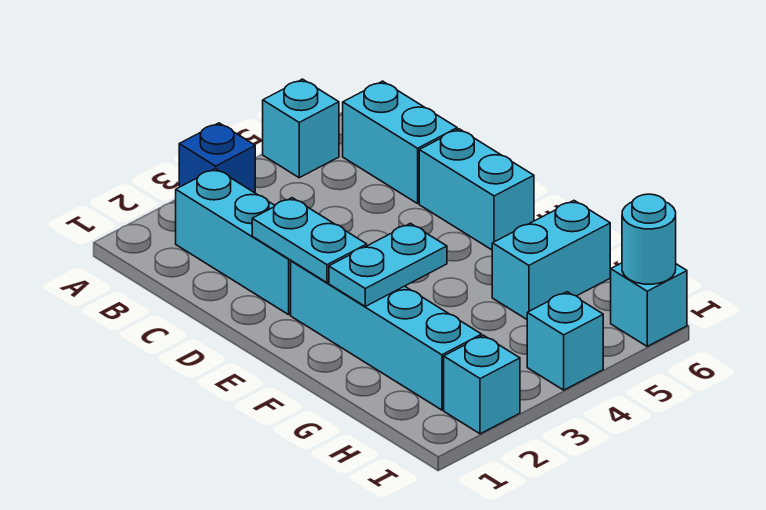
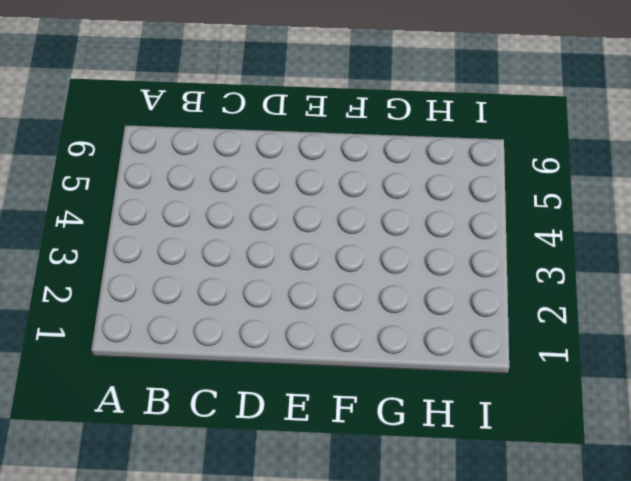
none -> blue brick A3 level 1
none -> cyan brick A5 level 1
none -> cyan brick B2:D2 level 1

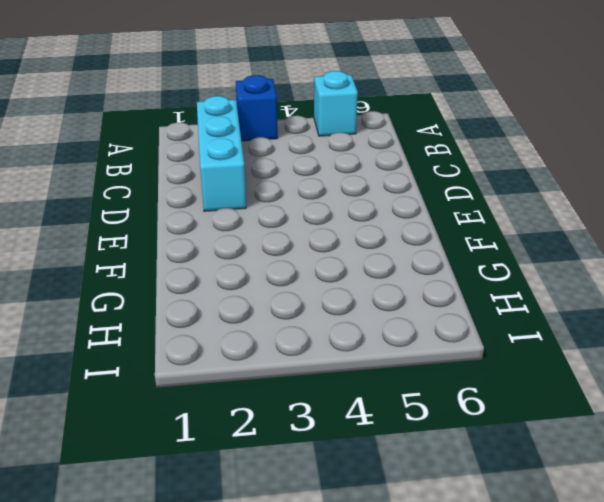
none -> cyan brick B6:C6 level 1
none -> cyan brick D6:E6 level 1
none -> cyan brick E2:H2 level 1

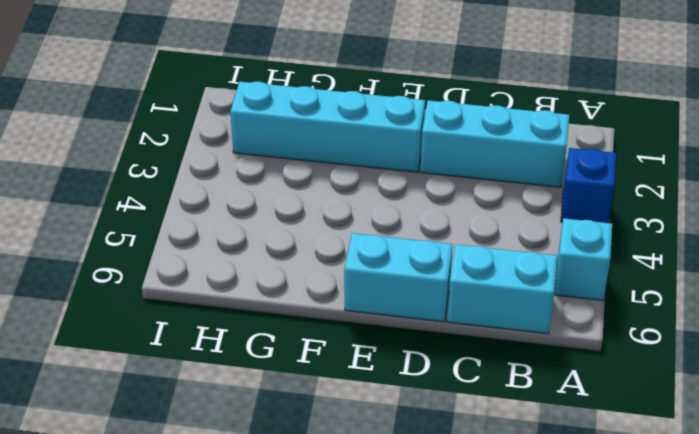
none -> cyan brick G5:G6 level 1
none -> cyan brick I2 level 1
none -> cyan brick I4 level 1

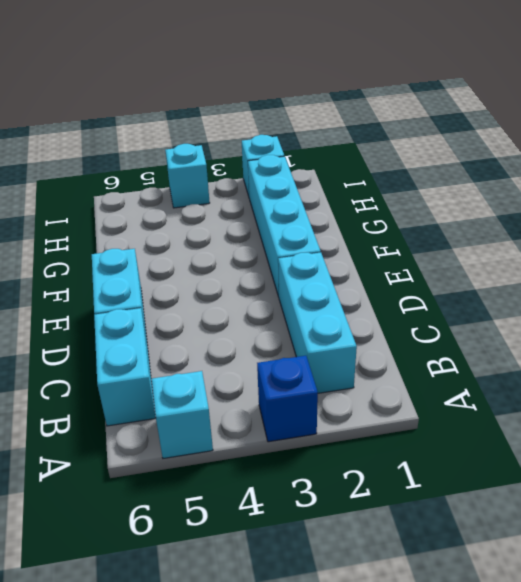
none -> cyan brick G5:G6 level 1
none -> cyan brick I6 level 1
none -> cyan plate D2:E2 level 2

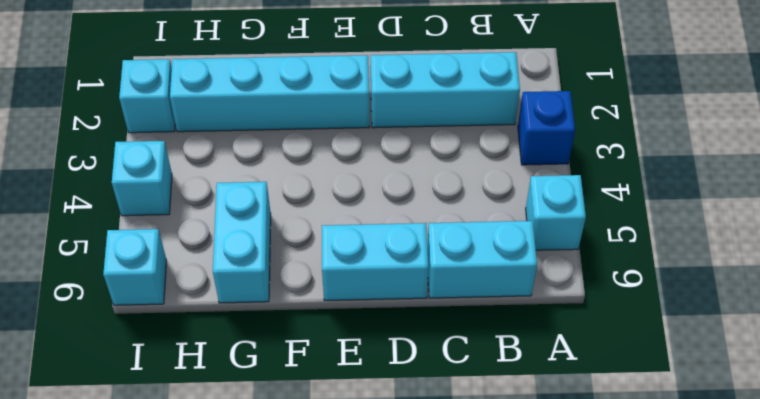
none -> cyan plate D2:E2 level 2
none -> cyan plate F2:F3 level 2
none -> cyan round brick I6 level 2

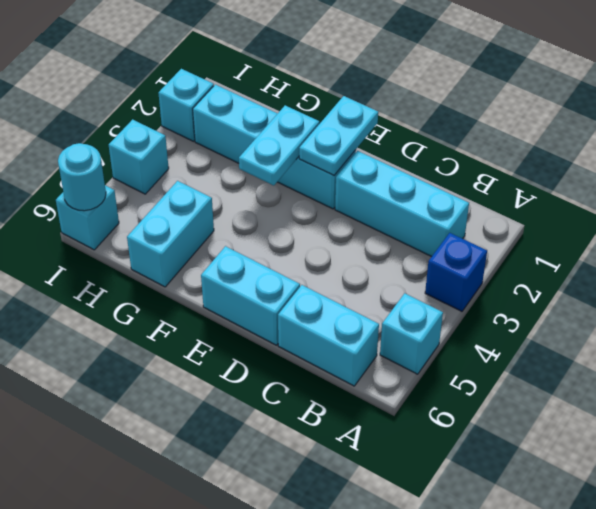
cyan plate E1:E2 level 2 -> cyan plate D2:E2 level 2

